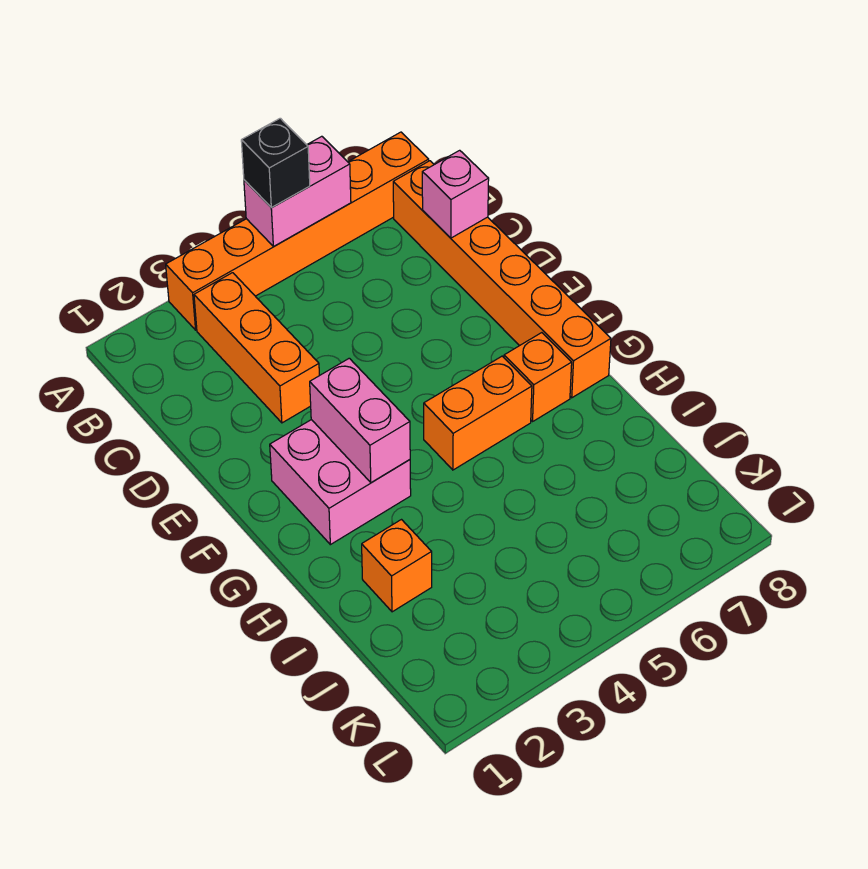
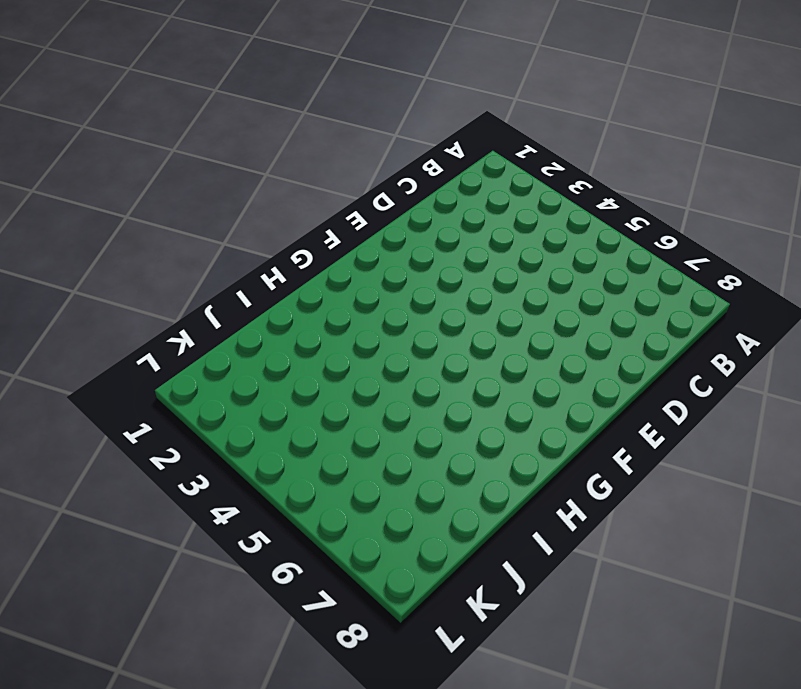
none -> orange brick A3:A8 level 1
none -> orange brick B3:D3 level 1

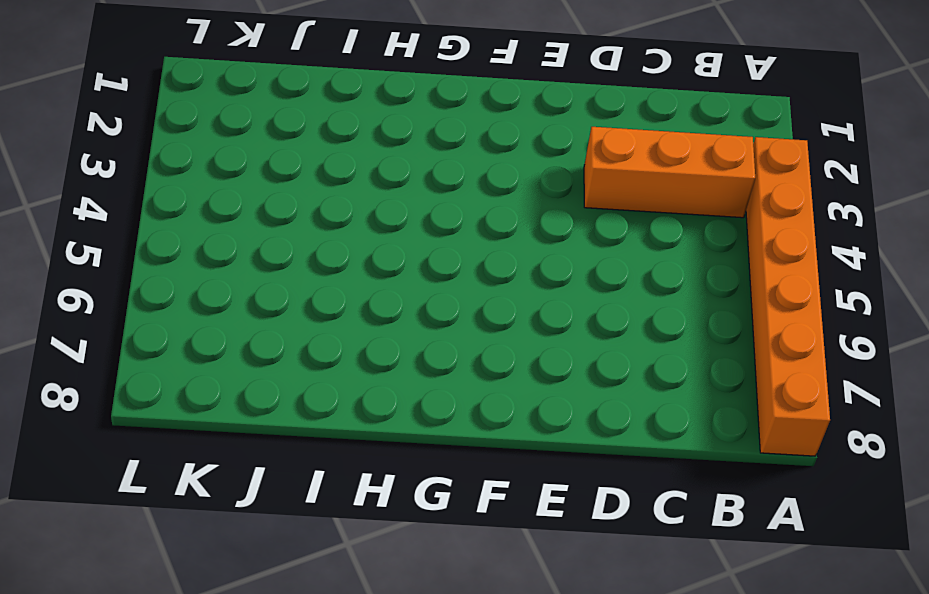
none -> orange brick B8:G8 level 1
none -> pink brick F2:G3 level 1

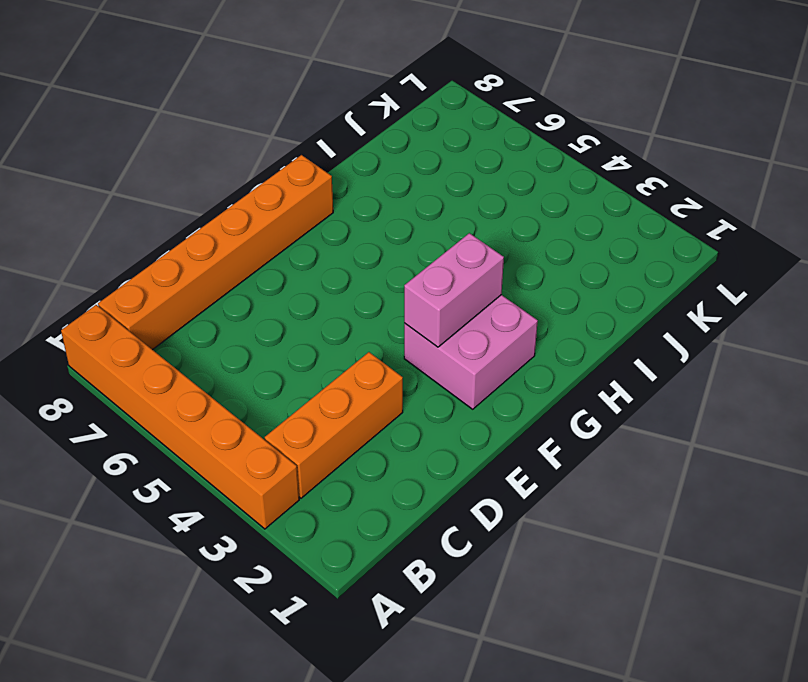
none -> orange brick G5:G6 level 1
none -> orange brick G7 level 1

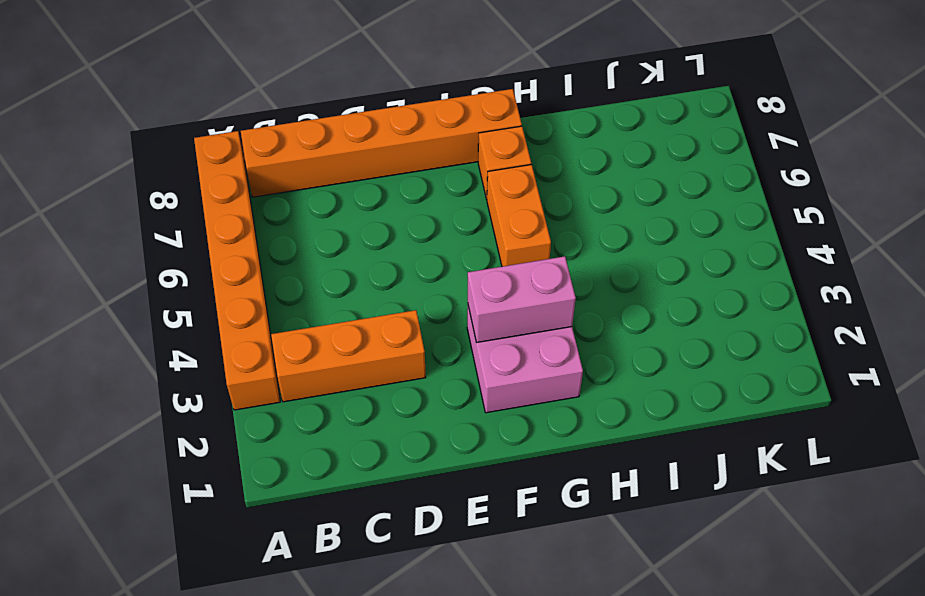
none -> orange brick I2 level 1
none -> pink brick A5:A6 level 2

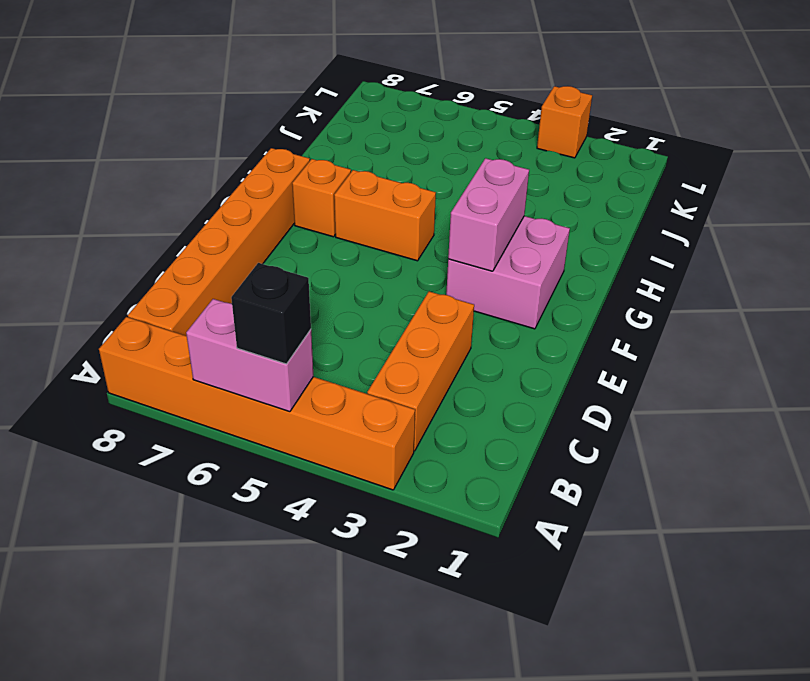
orange brick L3 level 1 -> orange brick I2 level 1
none -> pink brick C8 level 2

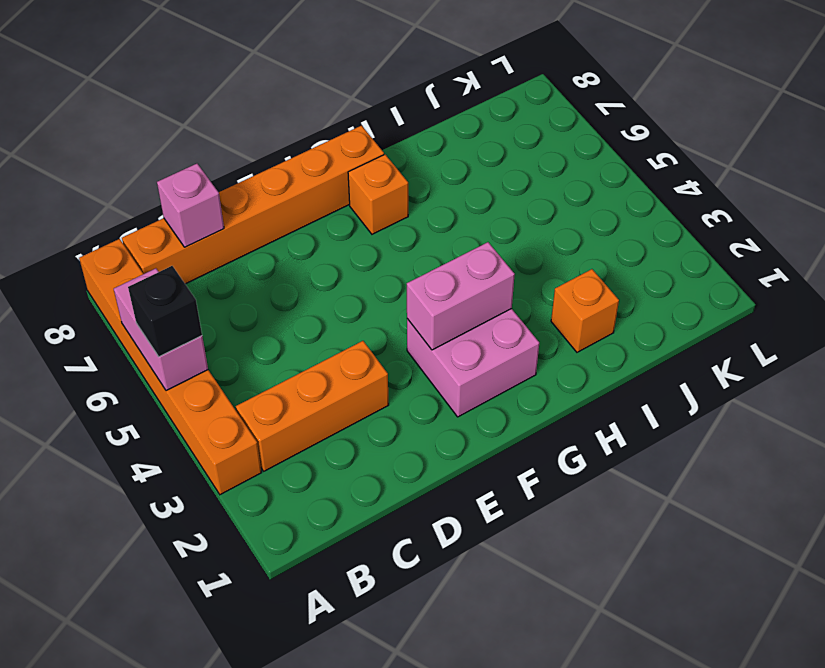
none -> orange brick G5:G6 level 1

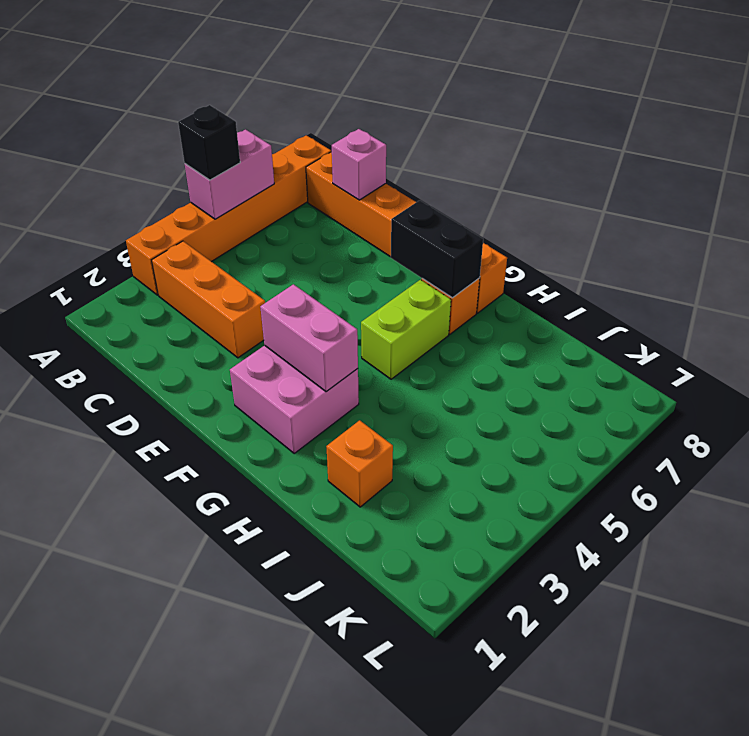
black brick F7:G7 level 2 -> none
lime brick G5:G6 level 1 -> orange brick G5:G6 level 1

